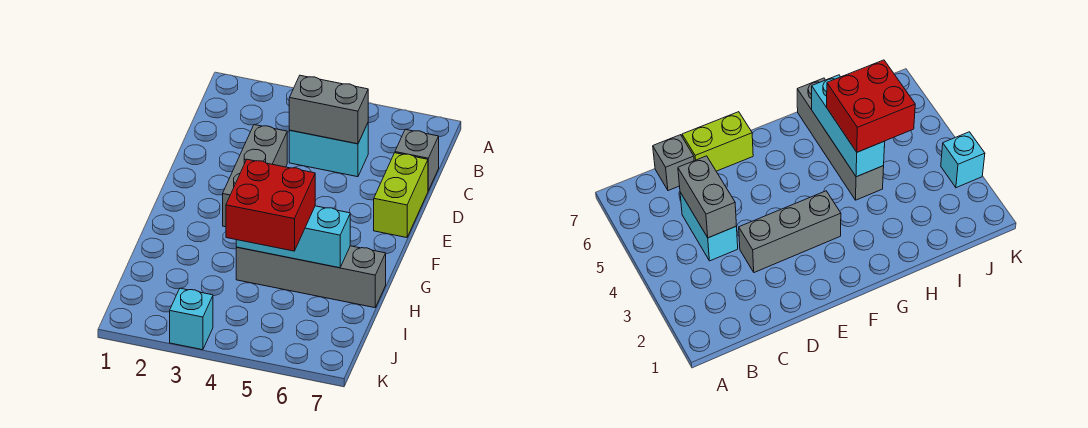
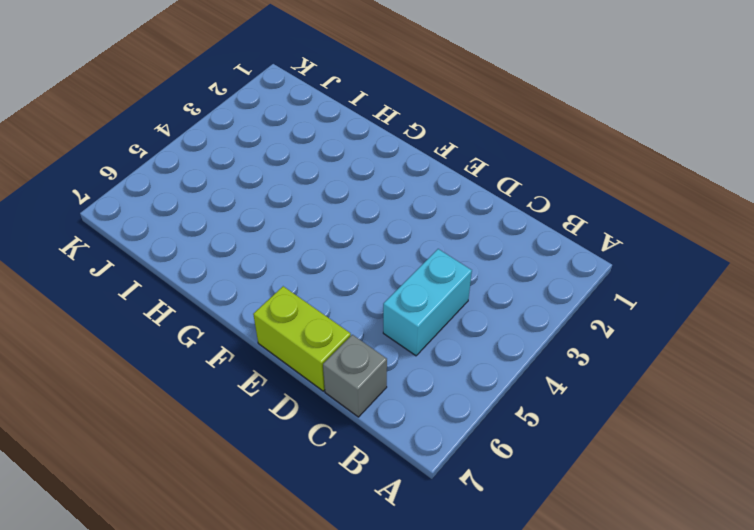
none -> grey brick D3:F3 level 1
none -> grey brick H4:H7 level 1

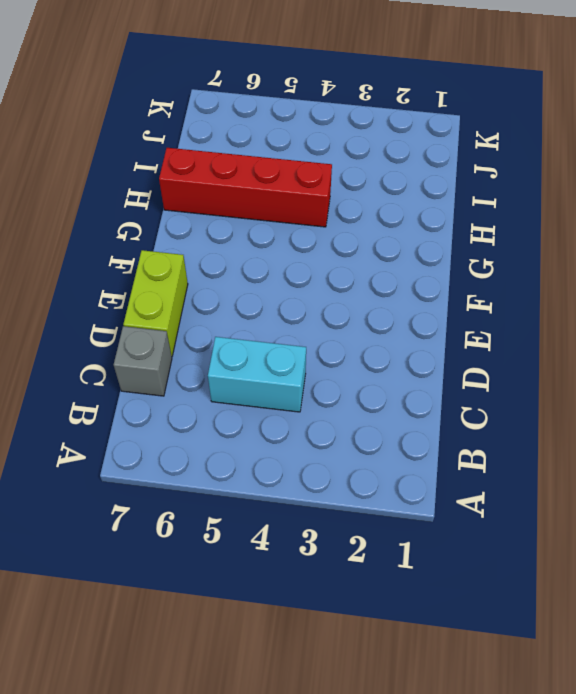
red brick H4:H7 level 1 -> grey brick H4:H7 level 1
none -> grey brick D3:F3 level 1
none -> cyan brick K3 level 1

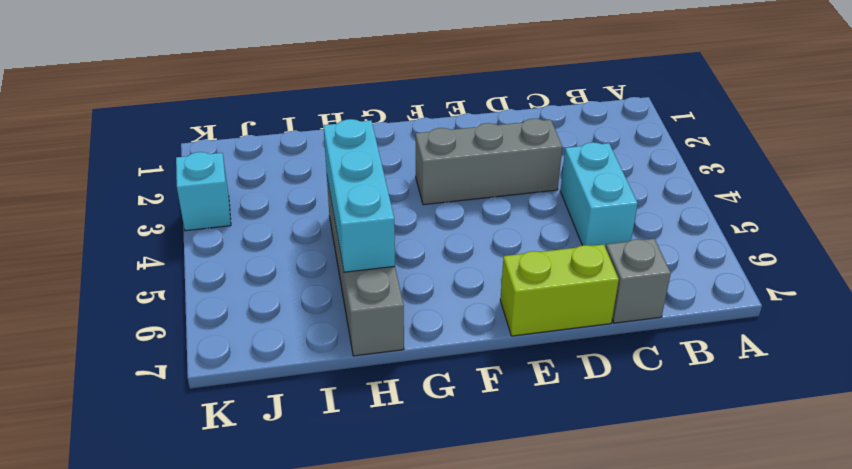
none -> grey brick C4:C5 level 2
none -> red brick H4:I5 level 3

